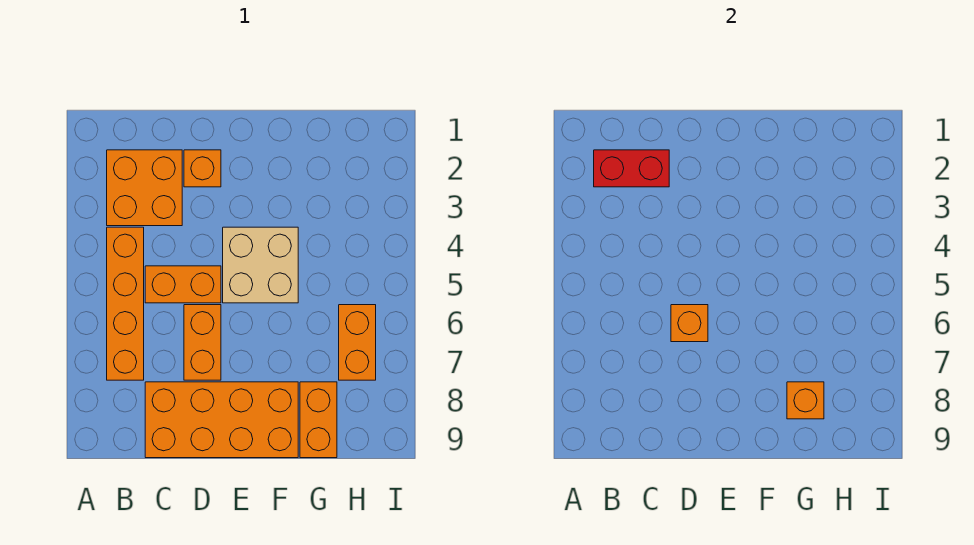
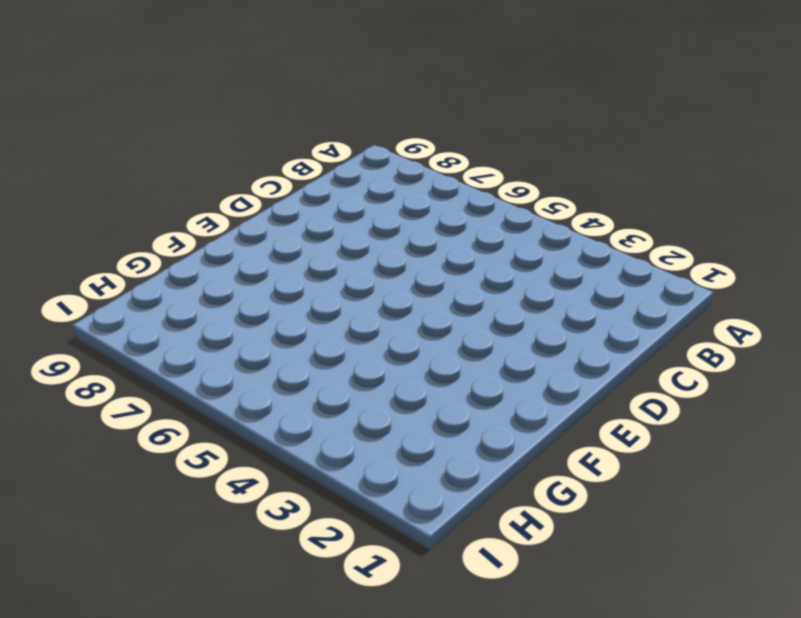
none -> orange brick B2:C3 level 1
none -> orange brick B4:B7 level 1
none -> orange brick C5:D5 level 1

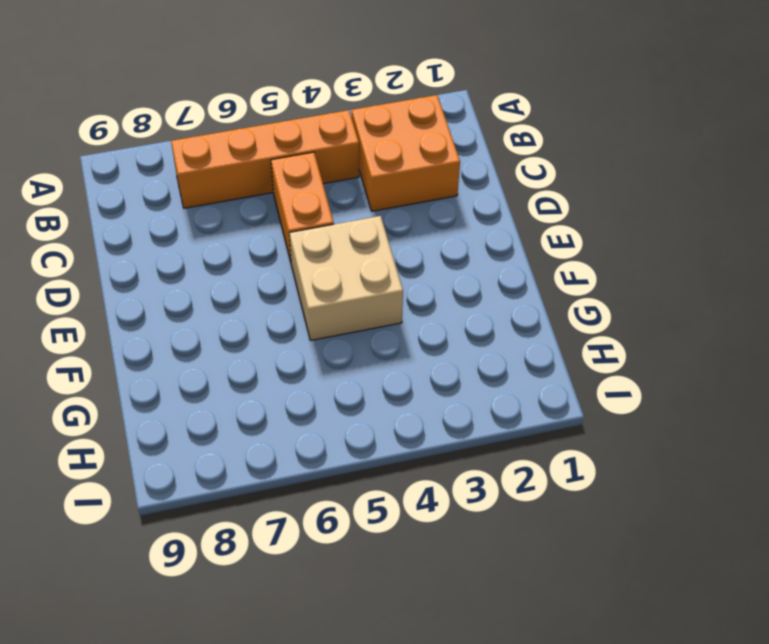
none -> orange brick C8:F9 level 1
none -> orange brick D2 level 1
none -> orange brick D6:D7 level 1

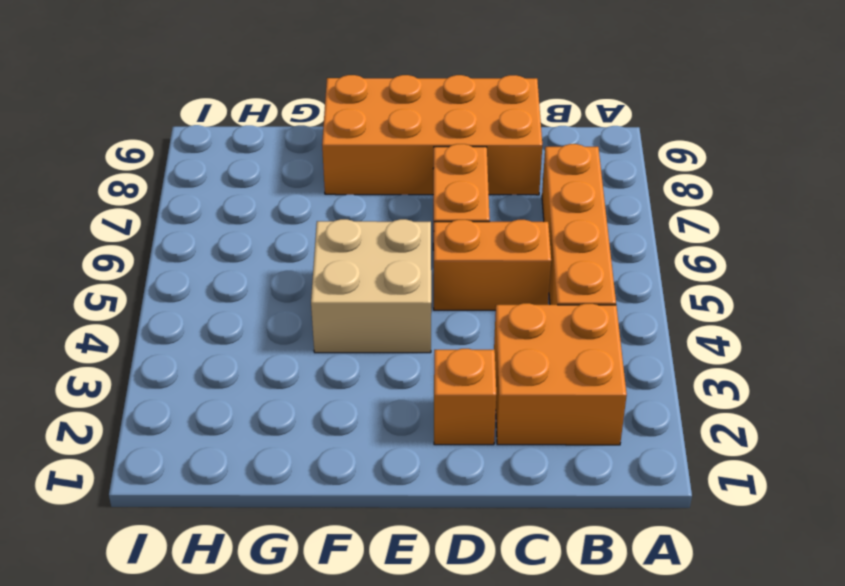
none -> orange brick G8:G9 level 1
none -> orange brick H6:H7 level 1
none -> red brick B2:C2 level 2

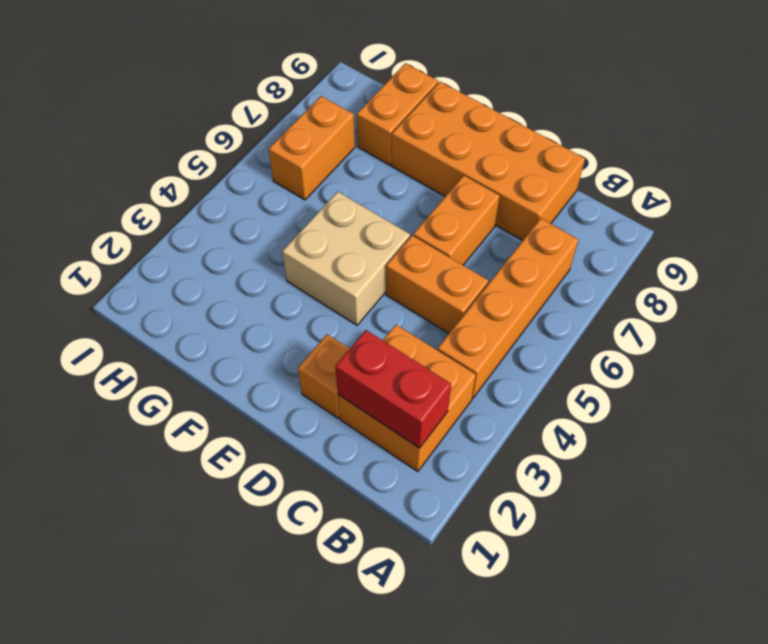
none -> orange brick D6 level 2
none -> orange brick G8 level 2

